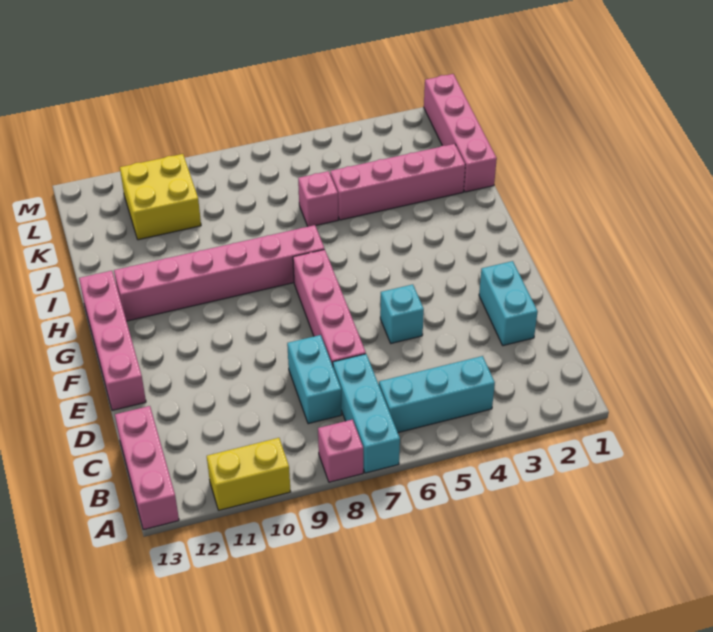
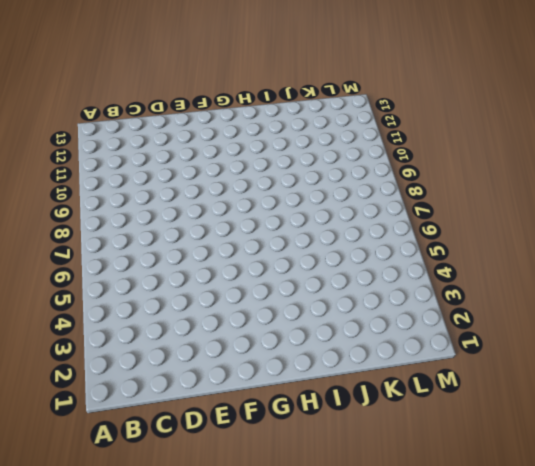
none -> cyan brick A7:C7 level 1
none -> pink brick A8 level 1
none -> yellow brick A10:A11 level 1

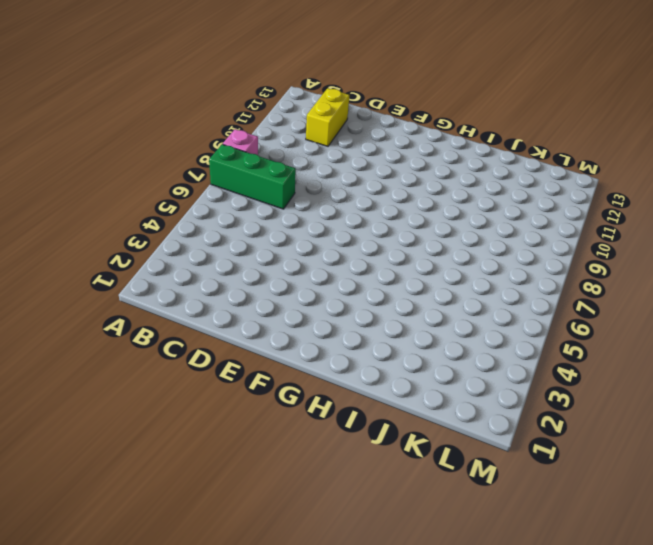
green brick A7:C7 level 1 -> cyan brick A7:C7 level 1
yellow brick C11:C12 level 1 -> yellow brick A10:A11 level 1
none -> pink brick A13:C13 level 1
none -> cyan brick B4:B6 level 1
none -> cyan brick C8:D8 level 1

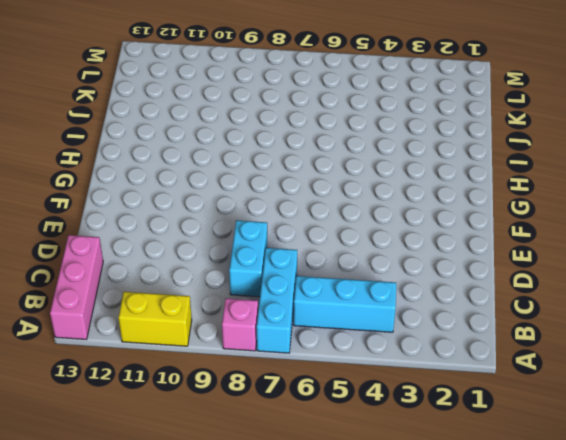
none -> cyan brick D2:E2 level 1
none -> pink brick D7:G7 level 1
none -> cyan brick E5 level 1

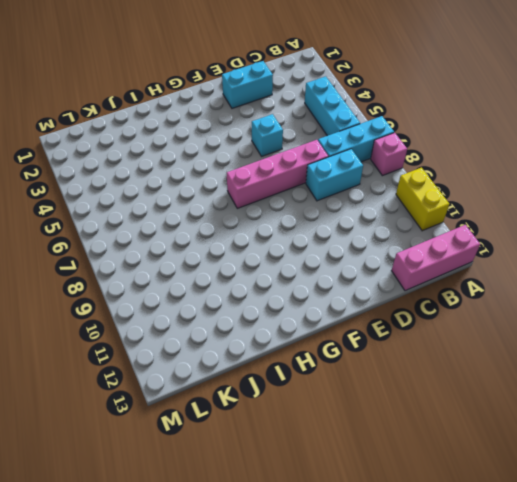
none -> pink brick E13:H13 level 1
none -> pink brick H7:H12 level 1
none -> pink brick J1:M1 level 1

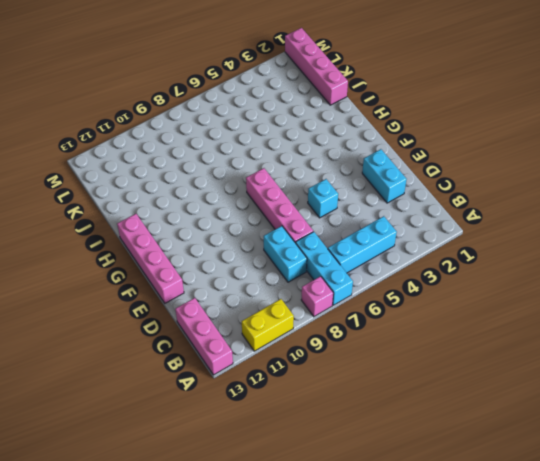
none -> pink brick H7:H12 level 1
none -> pink brick J2:J5 level 1
none -> pink brick J6 level 1

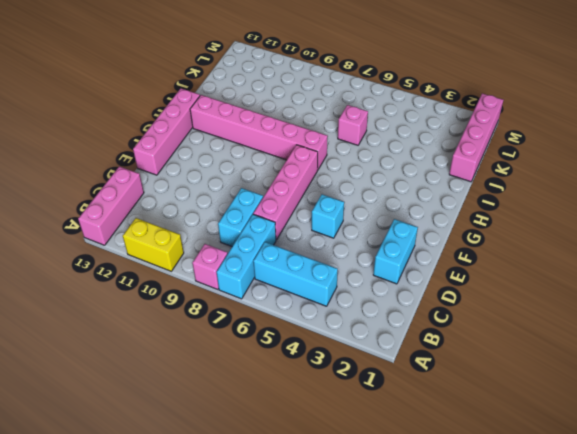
none -> pink brick J2:J5 level 1
none -> yellow brick K10:L11 level 1

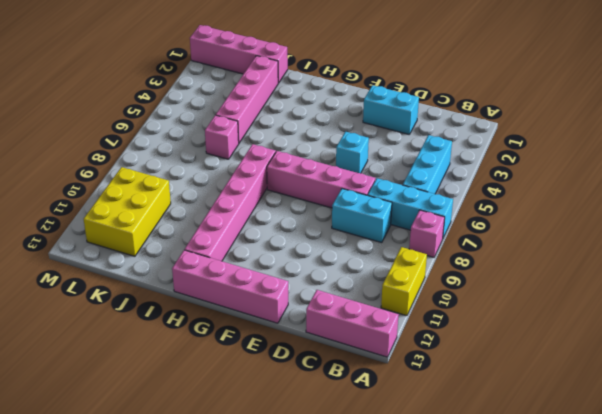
yellow brick K10:L12 level 1 -> yellow brick K10:L11 level 1

